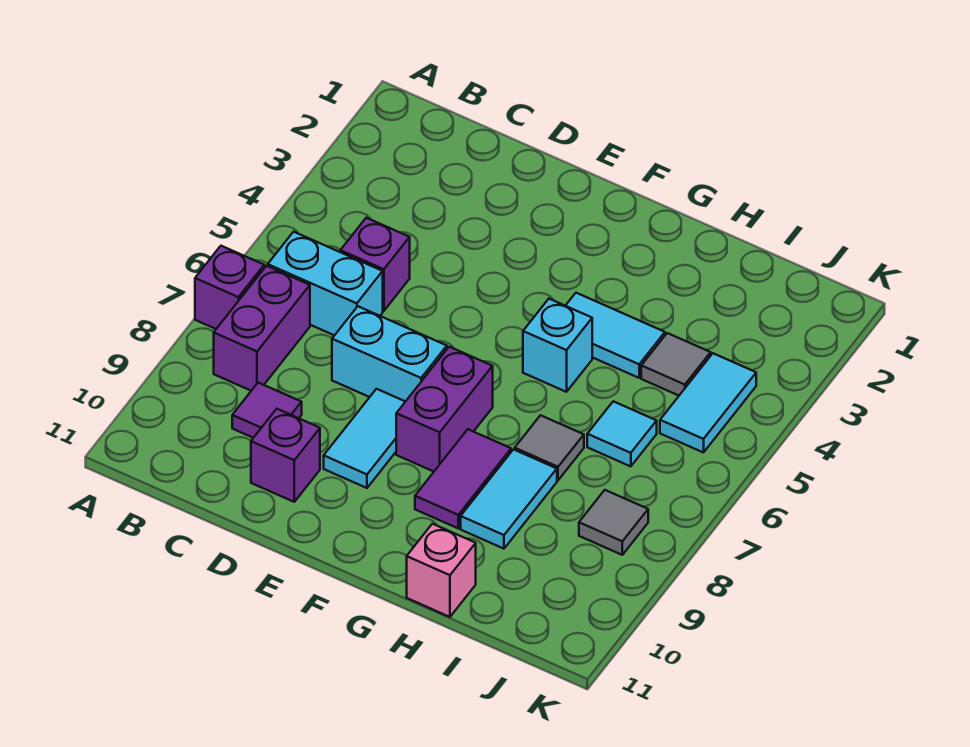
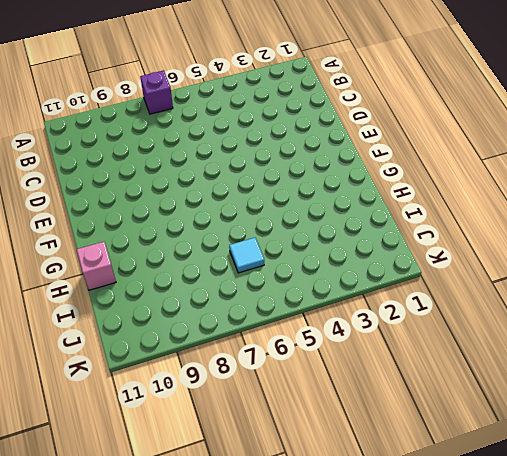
none -> cyan brick B6:C6 level 1
none -> purple brick B7:B8 level 1
none -> purple brick C5 level 1

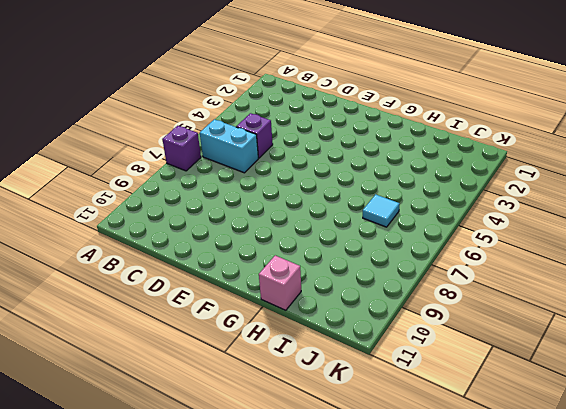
none -> purple brick B7:B8 level 1
none -> purple tile C9 level 1
none -> cyan brick D7:E7 level 1

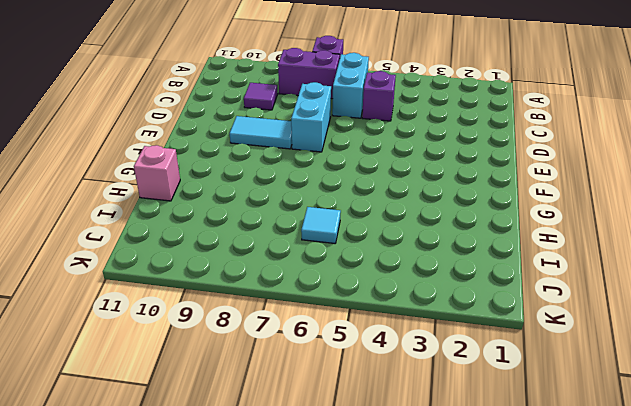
none -> purple brick D10 level 1
none -> purple brick F7:F8 level 1
none -> cyan tile G4:H4 level 1

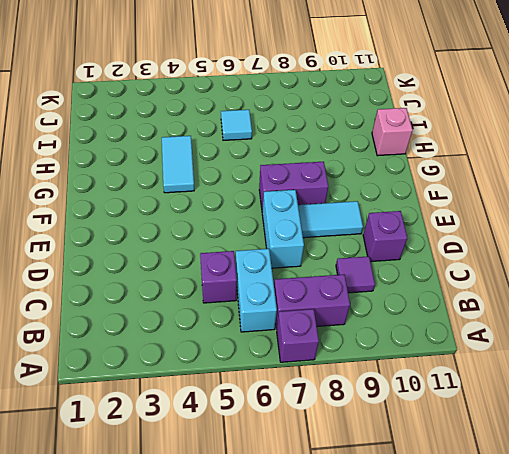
none -> cyan brick G5 level 1
none -> purple tile G8:G9 level 1
none -> grey tile H7 level 1

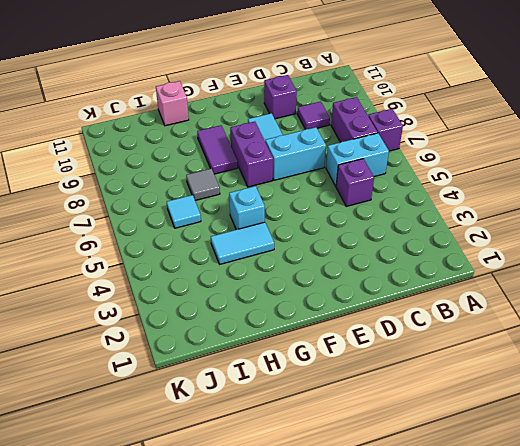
none -> cyan tile H8:H9 level 1
none -> grey tile I4 level 1
none -> cyan tile J4:J5 level 1

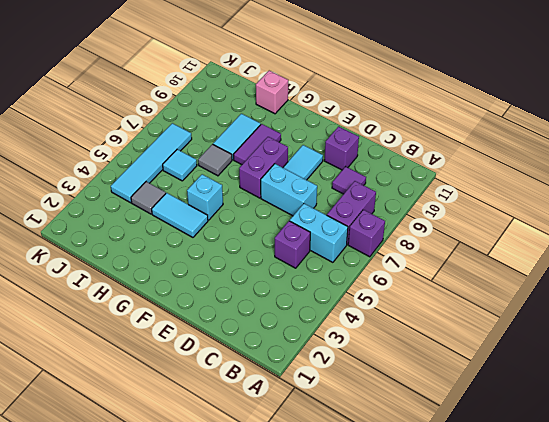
cyan tile J4:J7 level 1 -> cyan tile J4:J5 level 1
none -> grey tile J8 level 1

